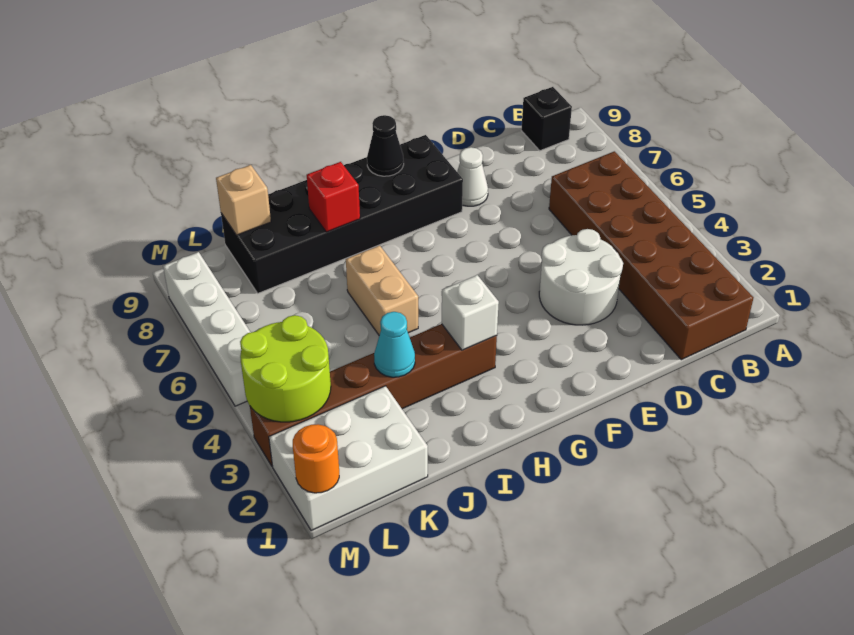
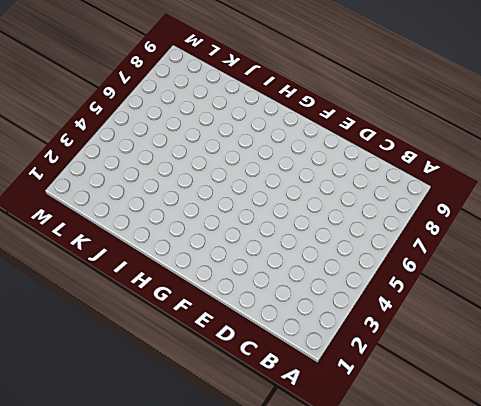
none -> brown brick B1:C6 level 1
none -> black brick B9 level 1
none -> white round brick D3:E4 level 1

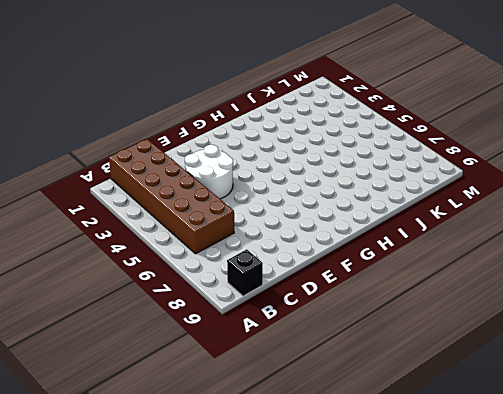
none -> white cone E8 level 1
none -> black brick F8:K9 level 1
none -> brown brick H3:M3 level 1

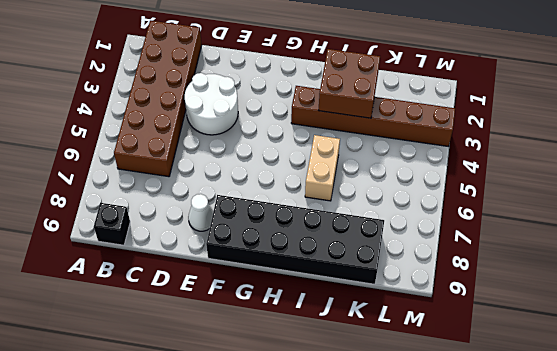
brown brick I2:J3 level 2 -> cyan cone J3 level 2
none -> white brick K1:M2 level 1
none -> white brick M5:M8 level 1
none -> black cone G9 level 2

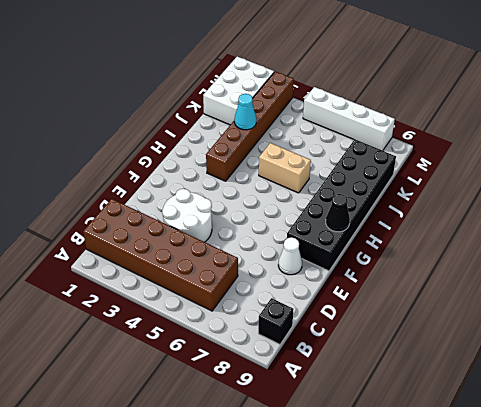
none -> white brick H3 level 2
none -> red brick I8 level 2
none -> tan brick K9 level 2

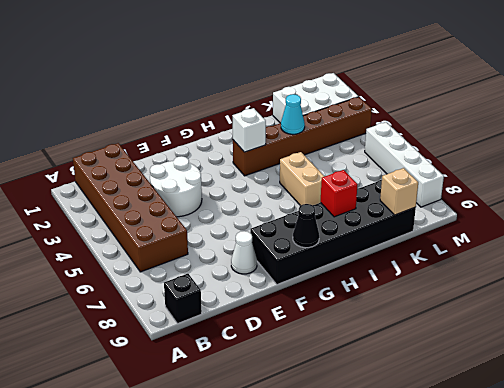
none -> lime round brick L3:M4 level 2
none -> orange round brick M1 level 2

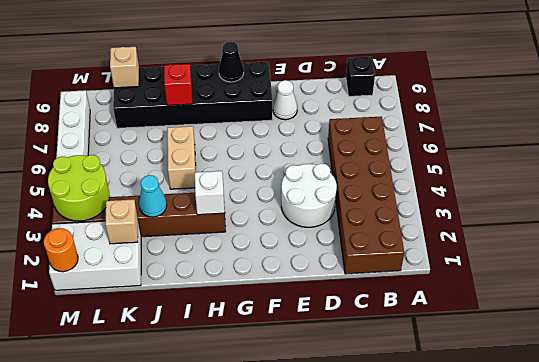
tan brick K2 level 2 -> none

